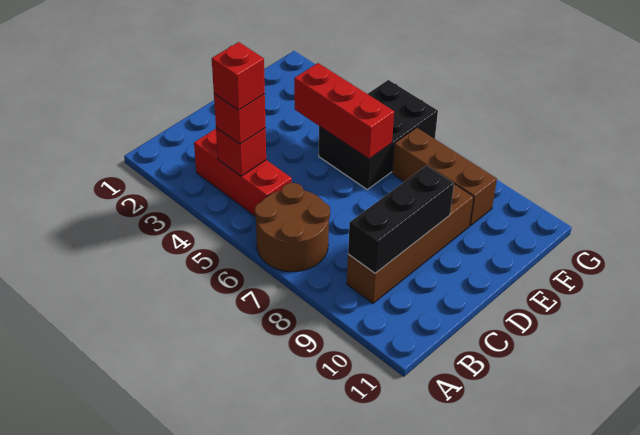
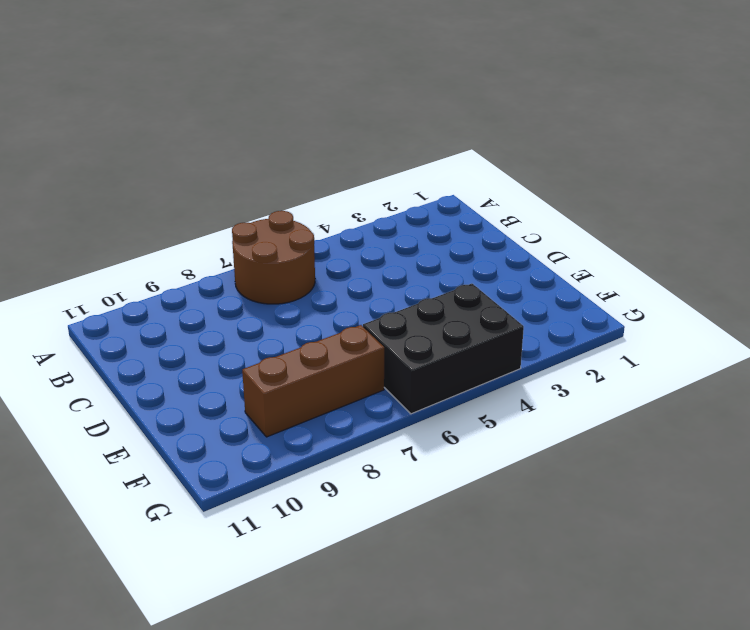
black brick F4:G6 level 1 -> black brick E5:G6 level 1
none -> red brick B3:B5 level 1
none -> brown brick B9:E9 level 1

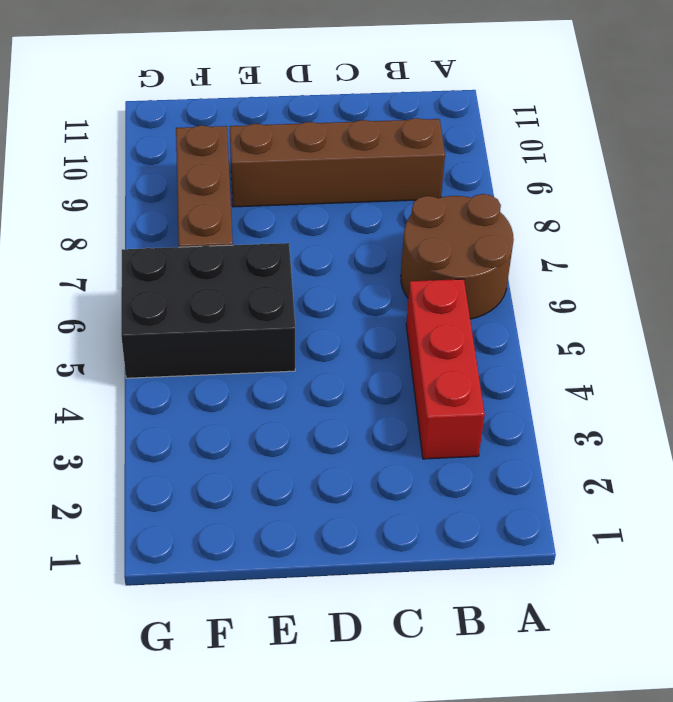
none -> red brick B4 level 2
none -> black brick B9:D9 level 2

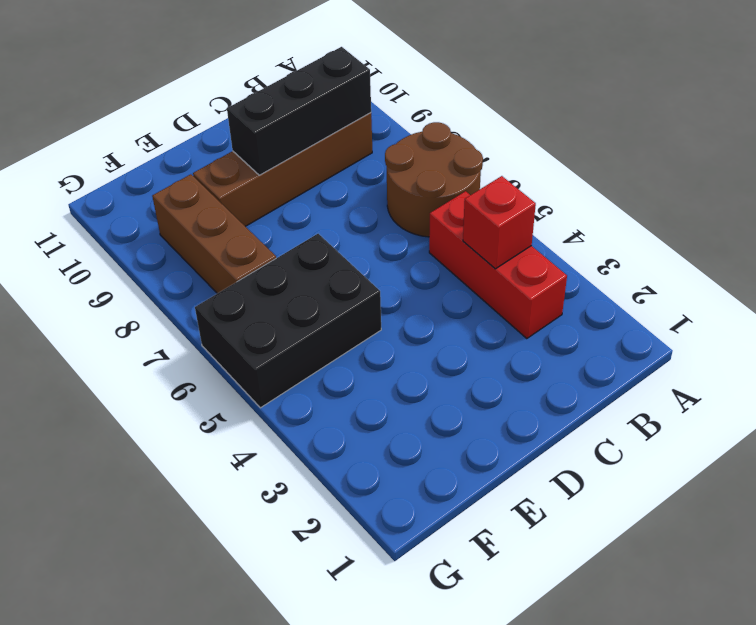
none -> red brick E4:E6 level 2
none -> red brick B4 level 3

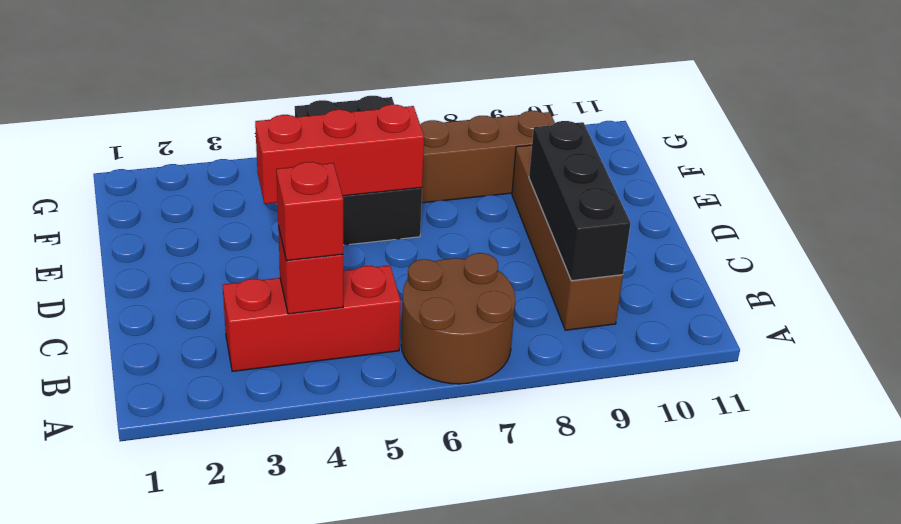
none -> red brick B4 level 4

